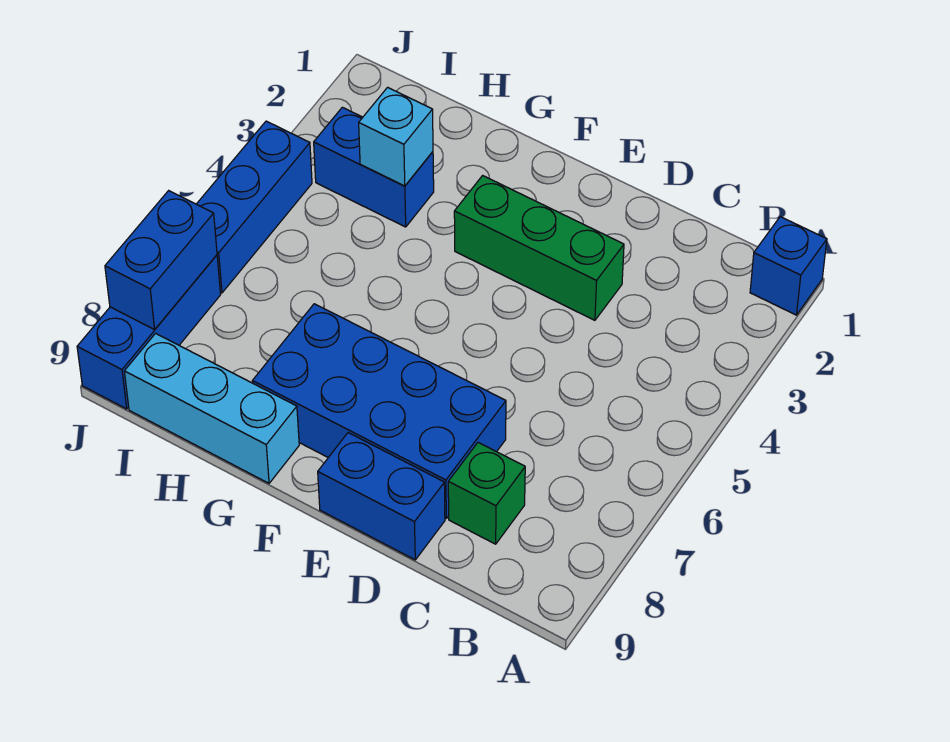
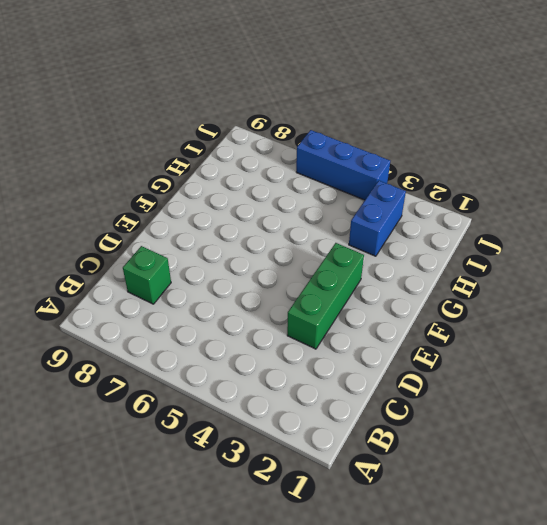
none -> blue brick A1 level 1
none -> blue brick D7:G8 level 1

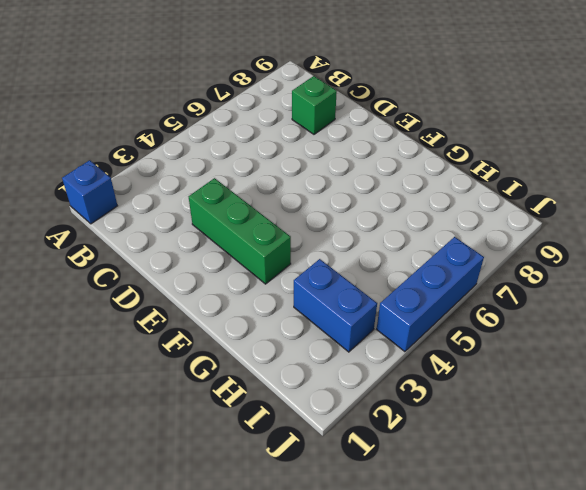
none -> blue brick D7:G8 level 1
none -> blue brick D9:E9 level 1

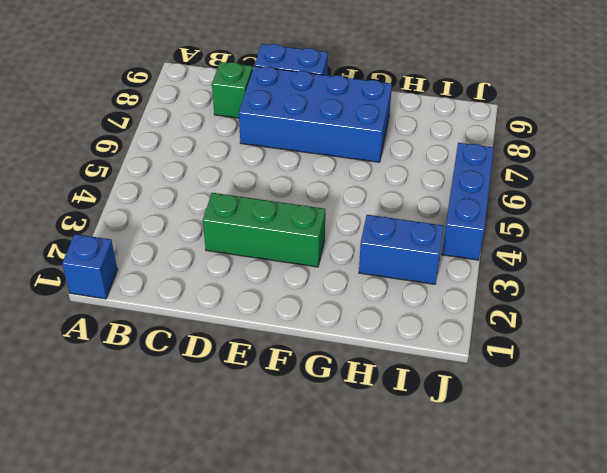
none -> cyan brick G9:I9 level 1
none -> blue brick J7:J9 level 1

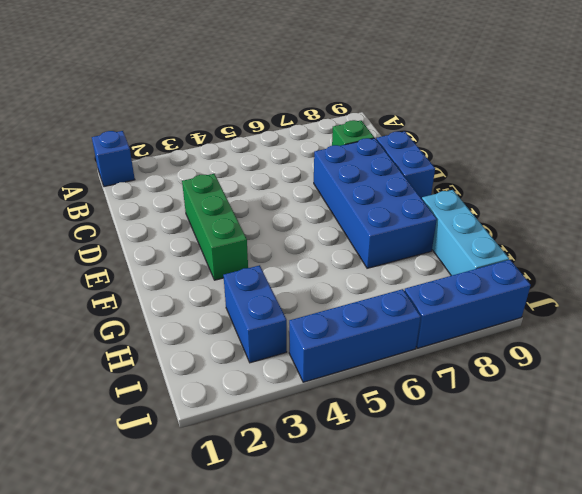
none -> cyan brick H3 level 2
none -> blue brick J7:J8 level 2

